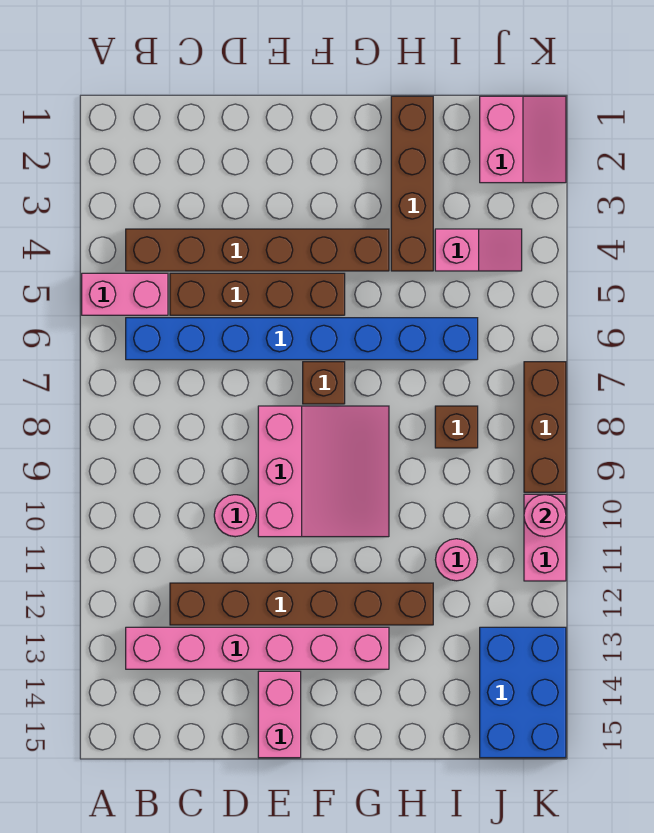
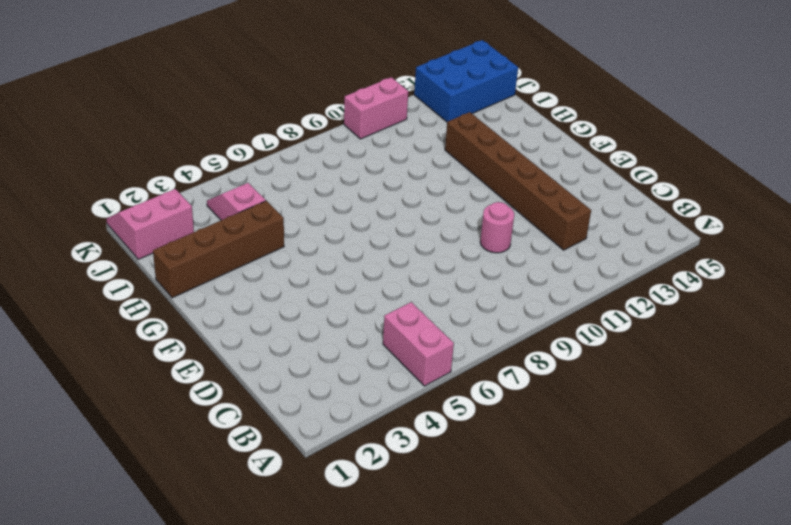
none -> brown brick B4:G4 level 1
none -> blue brick B6:I6 level 1
none -> pink brick B13:G13 level 1

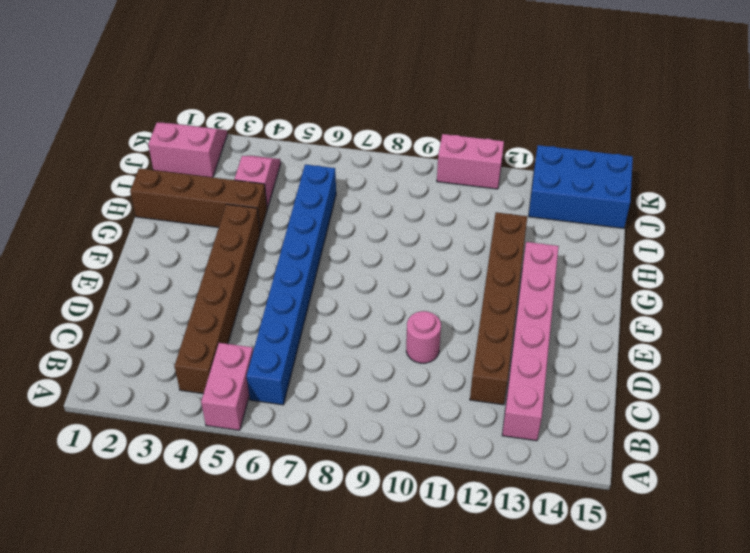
none -> brown brick C5:F5 level 1
none -> pink slope E8:G10 level 1 top E
none -> pink brick E14:E15 level 1

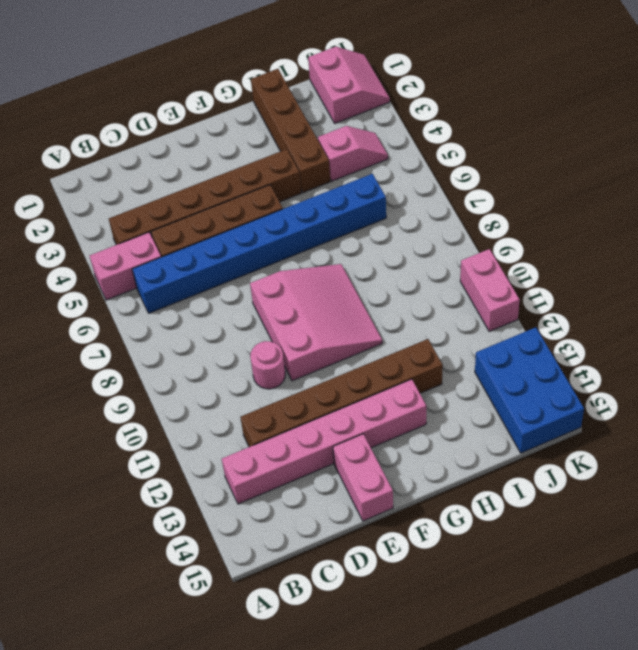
none -> brown brick F7 level 1
none -> brown brick I8 level 1
none -> pink round brick I11 level 1

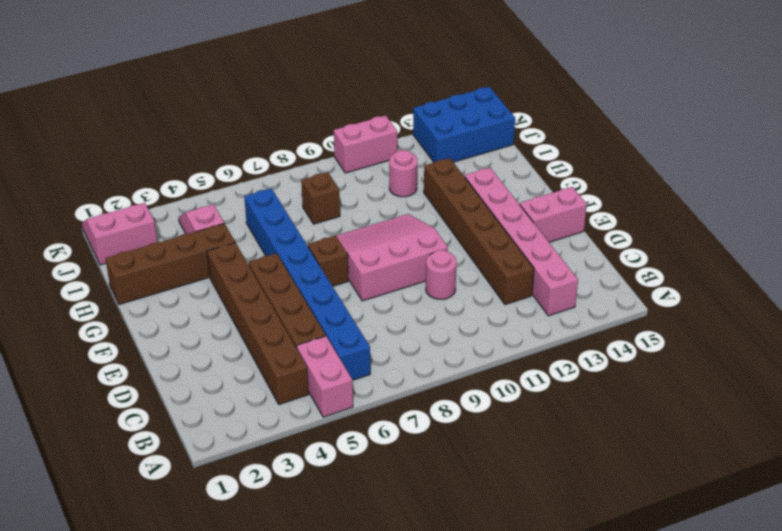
none -> brown brick K7:K9 level 1
none -> pink round brick K10 level 2

